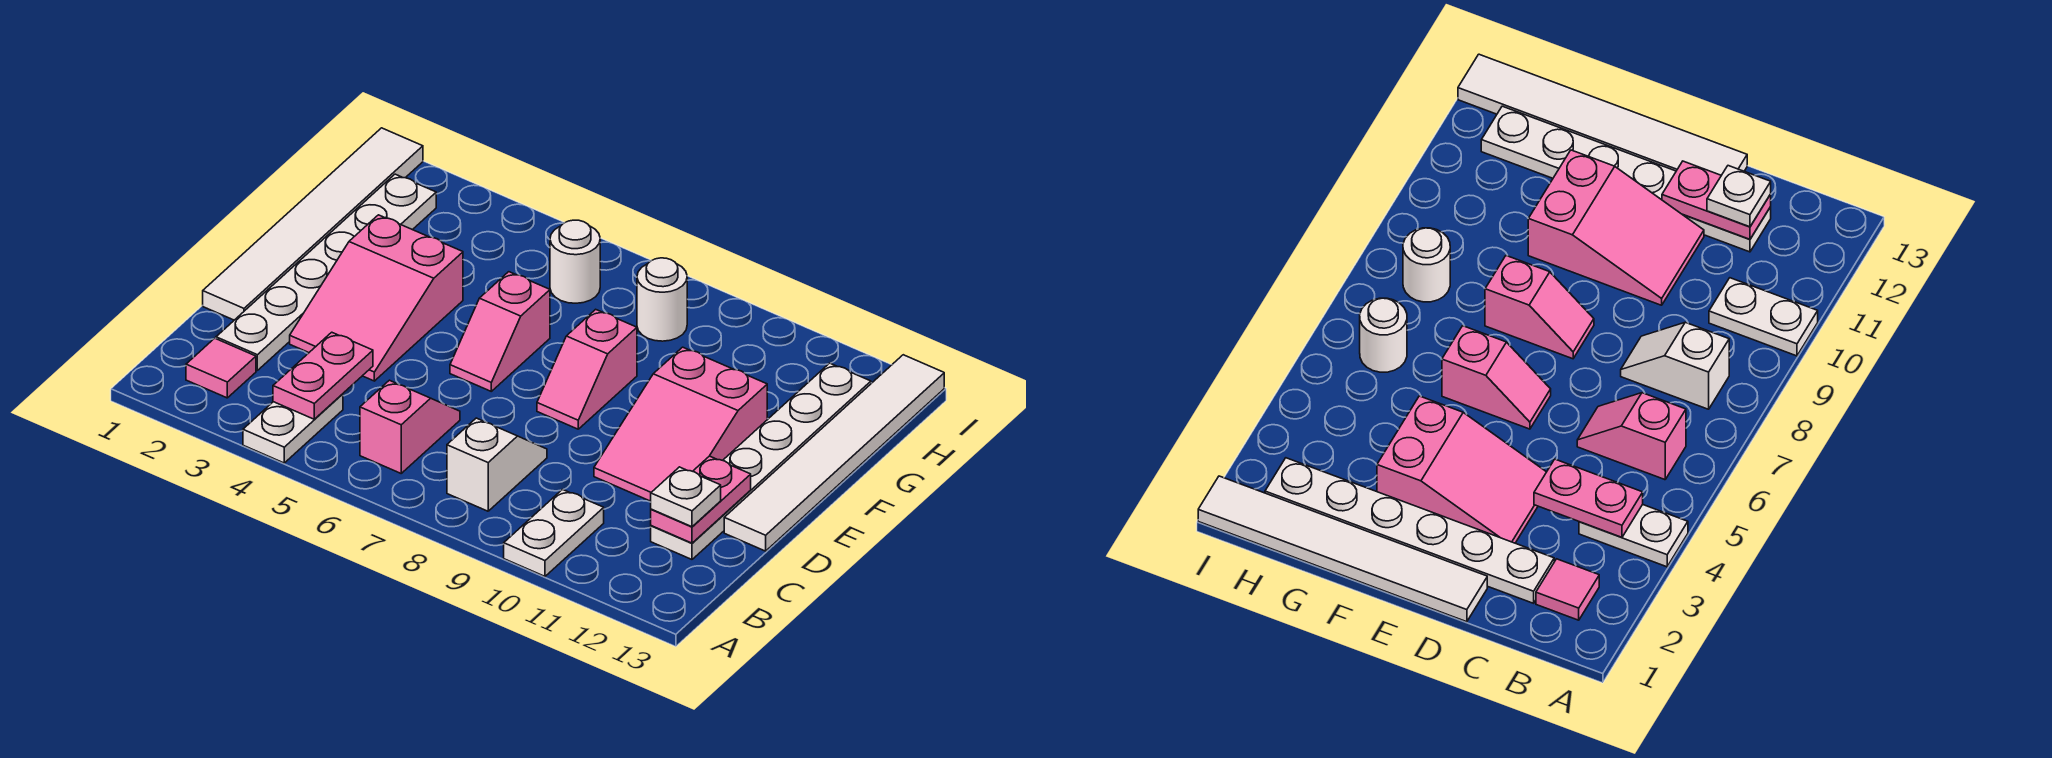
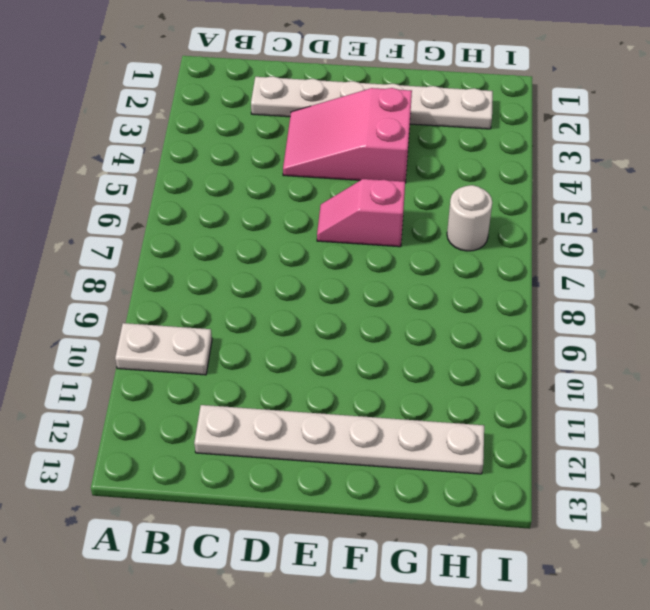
none -> white plate A4:B4 level 1
none -> pink tile B2 level 1
none -> pink slope B6:C6 level 1 top B

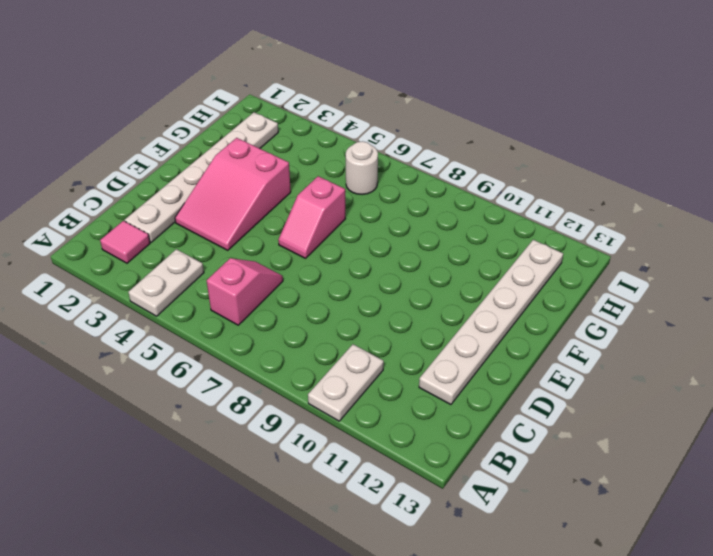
none -> white slope B8:C8 level 1 top B
none -> white tile D1:I1 level 1
none -> pink slope D10:F11 level 1 top F

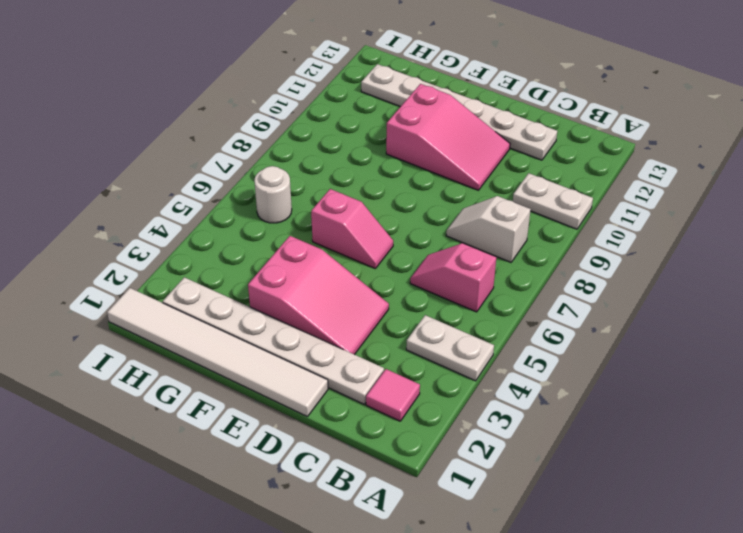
none -> white tile D13:I13 level 1
none -> pink slope E8:F8 level 1 top F
none -> white round brick H8 level 1

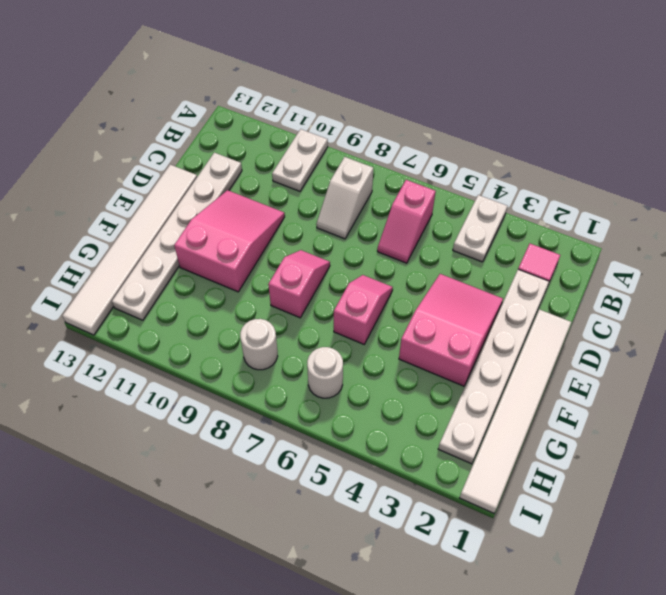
none -> pink plate B4:C4 level 2
none -> pink plate C12:D12 level 2
none -> white plate C12 level 3

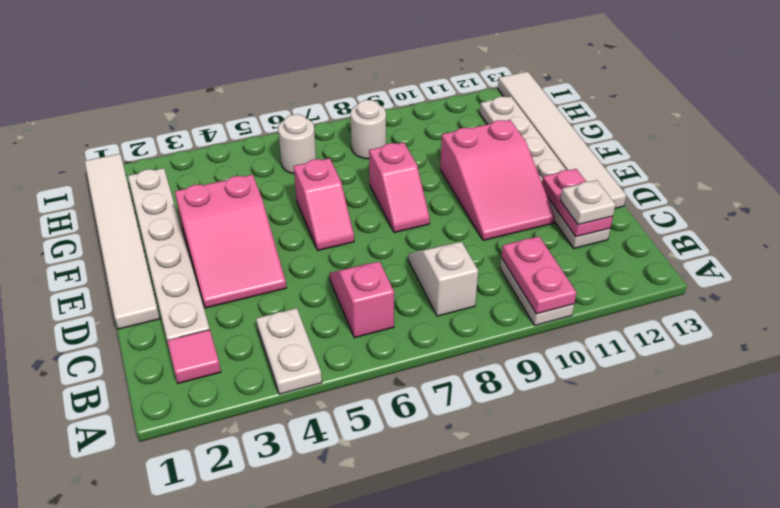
pink plate A10:B10 level 2 -> pink plate B4:C4 level 2

